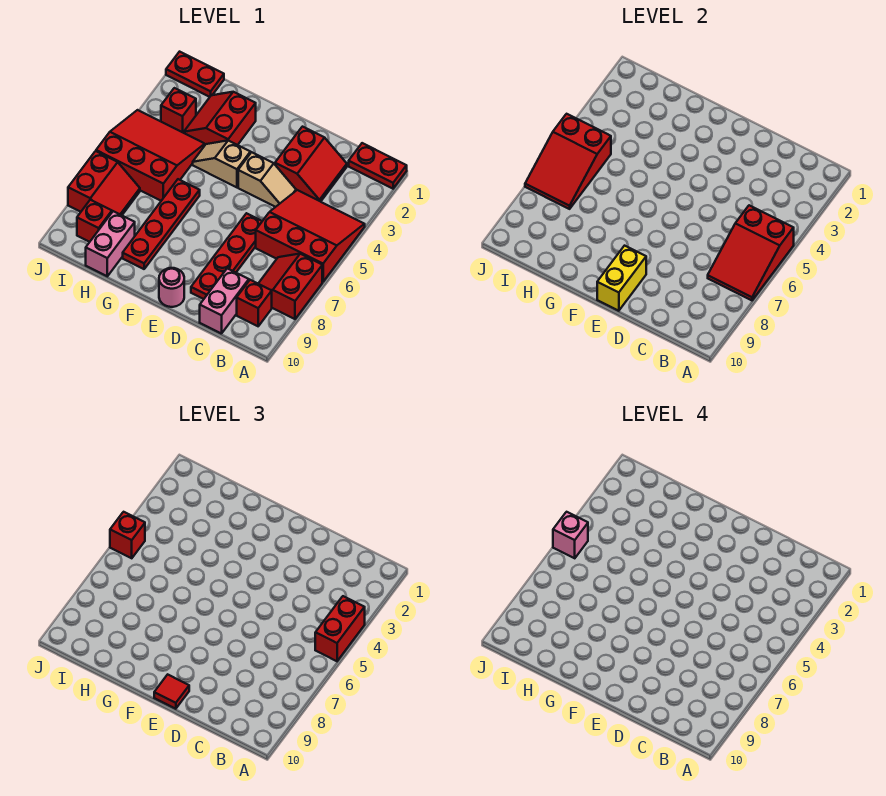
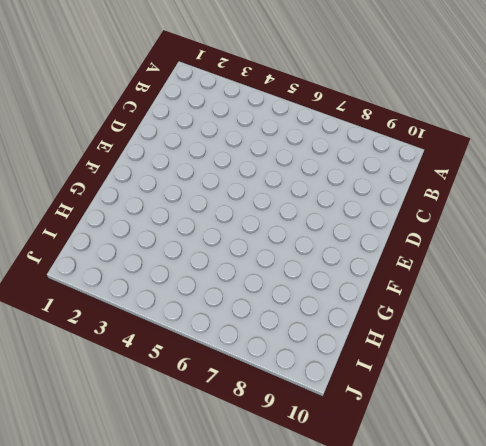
none -> red plate A1:B1 level 1
none -> red slope A4:C6 level 1 top 6
none -> red slope A7:B8 level 1 top A

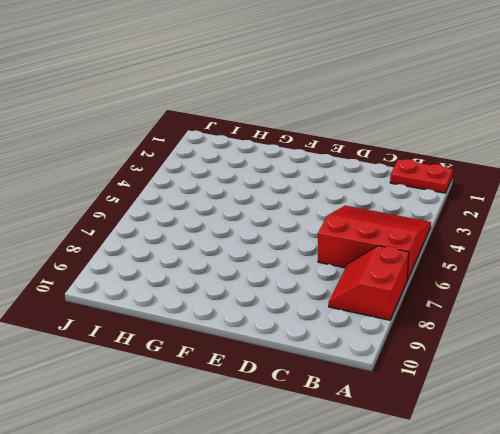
none -> red brick B9 level 1
none -> red slope C2:D3 level 1 top D
none -> pink brick C9:C10 level 1

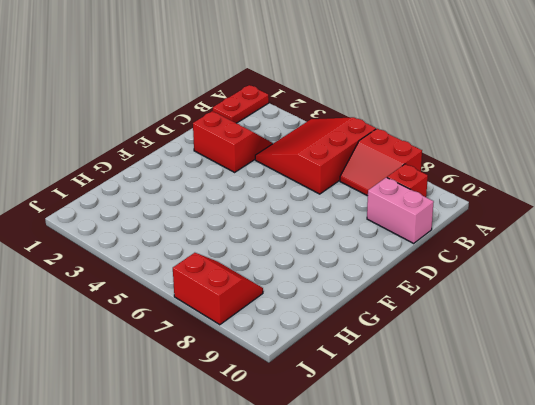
none -> tan slope D4:E4 level 1 top E
none -> red plate D6:D9 level 1
none -> pink round brick E10 level 1

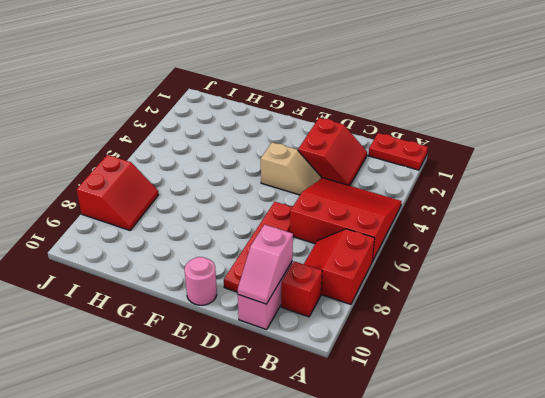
pink slope C9:C10 level 2 top 9 -> none
none -> tan slope F4:G4 level 1 top F
none -> red slope G2:H3 level 1 top G
none -> red plate G6:G9 level 1

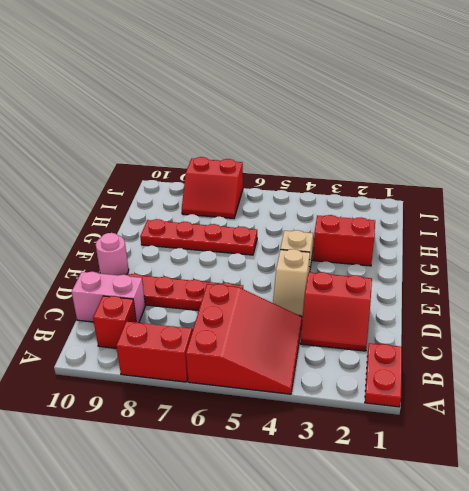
none -> red slope H4:J6 level 1 top 6
none -> pink brick H9:H10 level 1
none -> red plate I1:J1 level 1

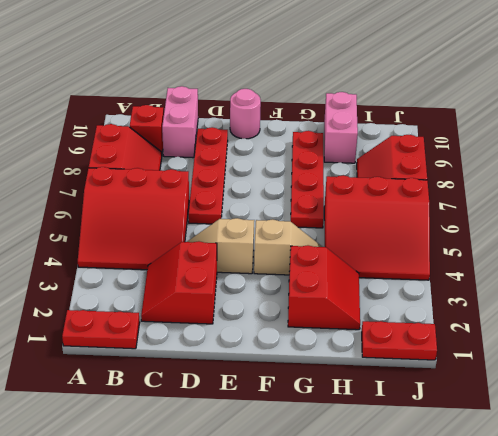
none -> red brick I3 level 1
none -> red brick I9 level 1
none -> red slope A5:B7 level 2 top 5

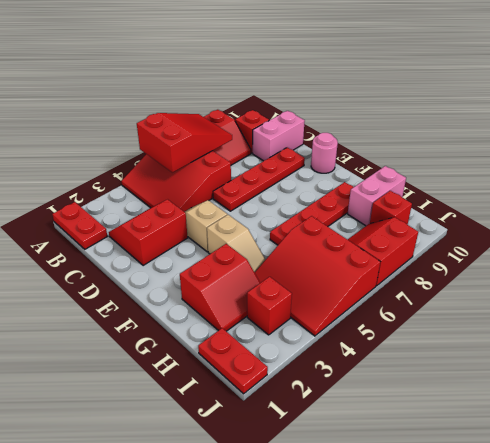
none -> yellow brick E9:E10 level 2
none -> red slope I5:J7 level 2 top 5
none -> red brick A4:A5 level 3

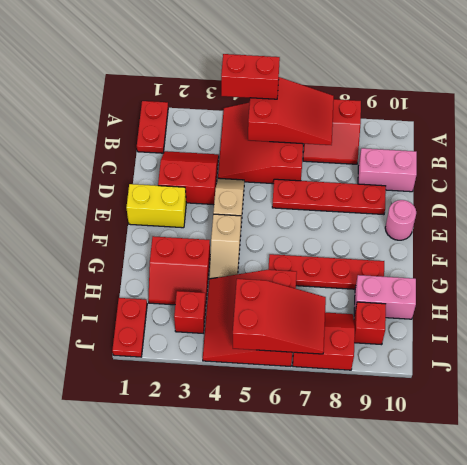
yellow brick E1:E2 level 1 -> yellow brick E9:E10 level 2
none -> red brick B9 level 1
none -> red tile E10 level 3
none -> red brick J5 level 3

